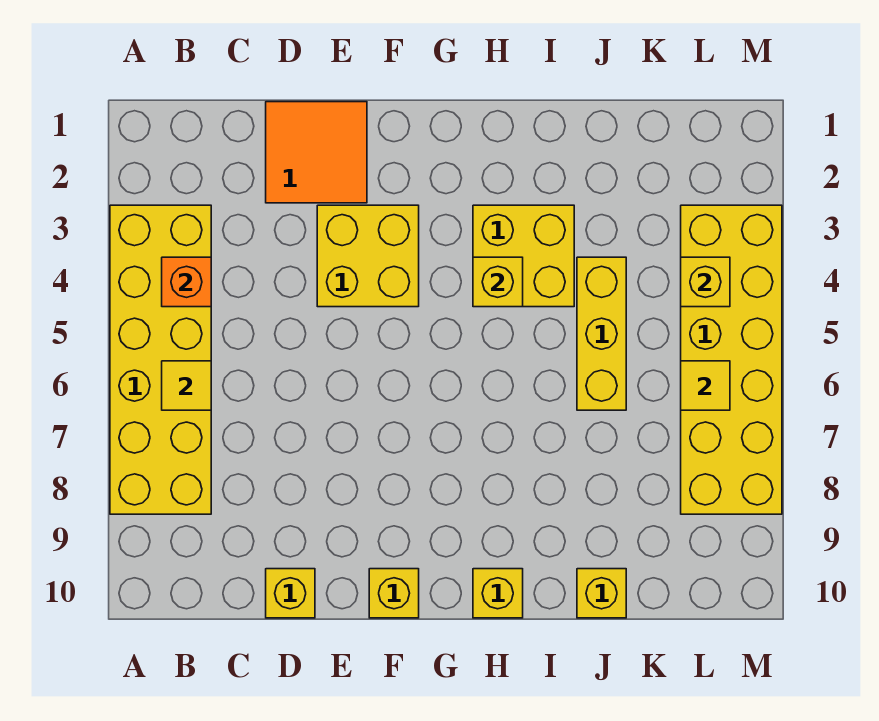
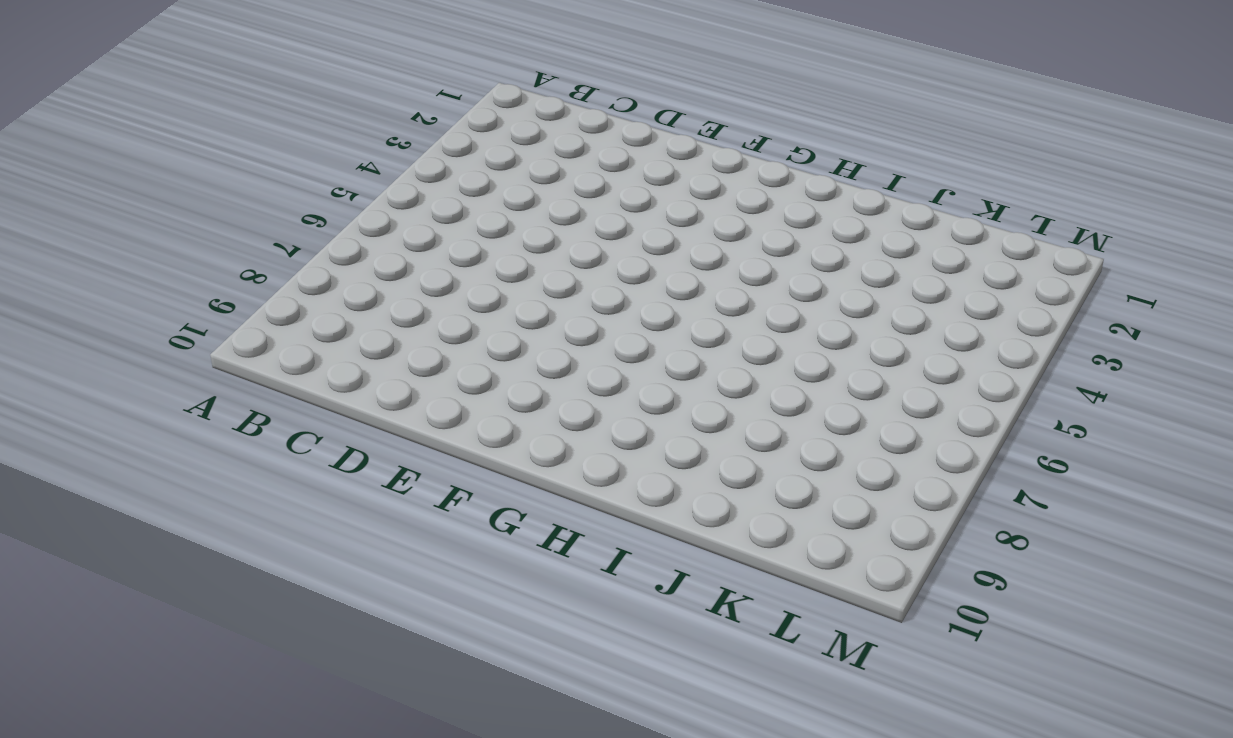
none -> yellow brick A3:B8 level 1
none -> orange tile D1:E2 level 1
none -> yellow brick D10 level 1

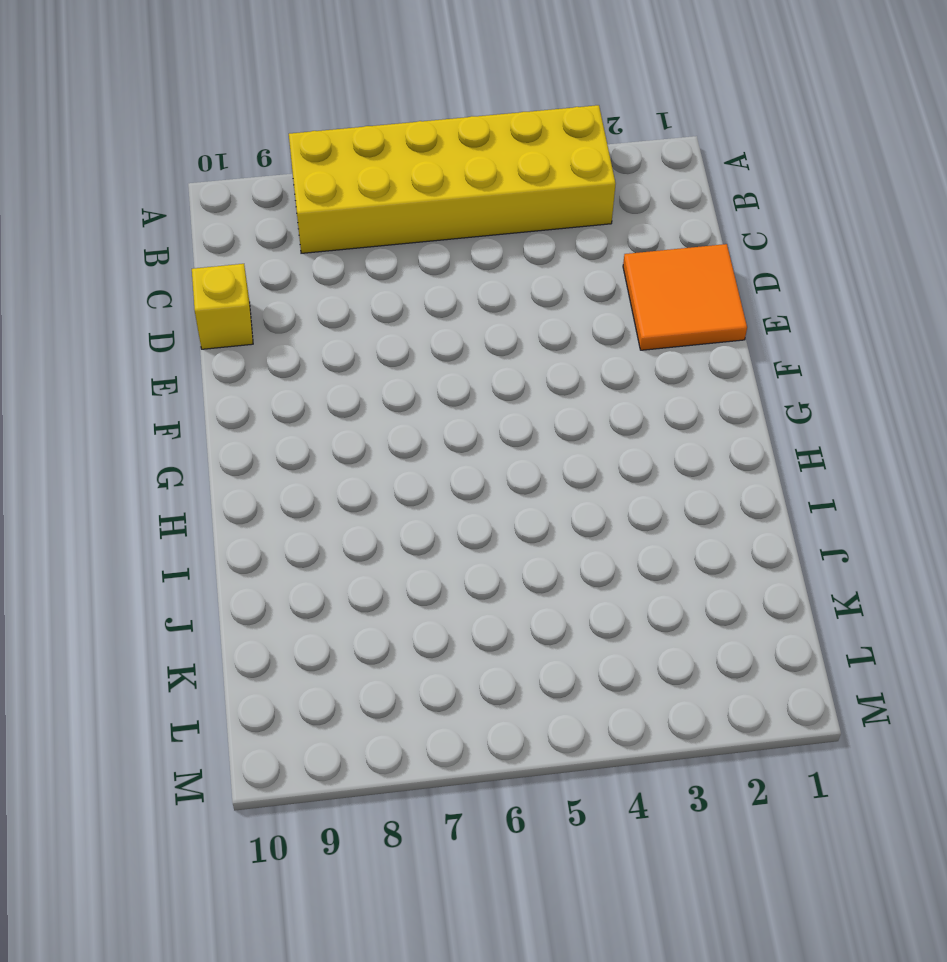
none -> yellow brick E3:F4 level 1
none -> yellow brick F10 level 1
none -> yellow brick H3:I4 level 1

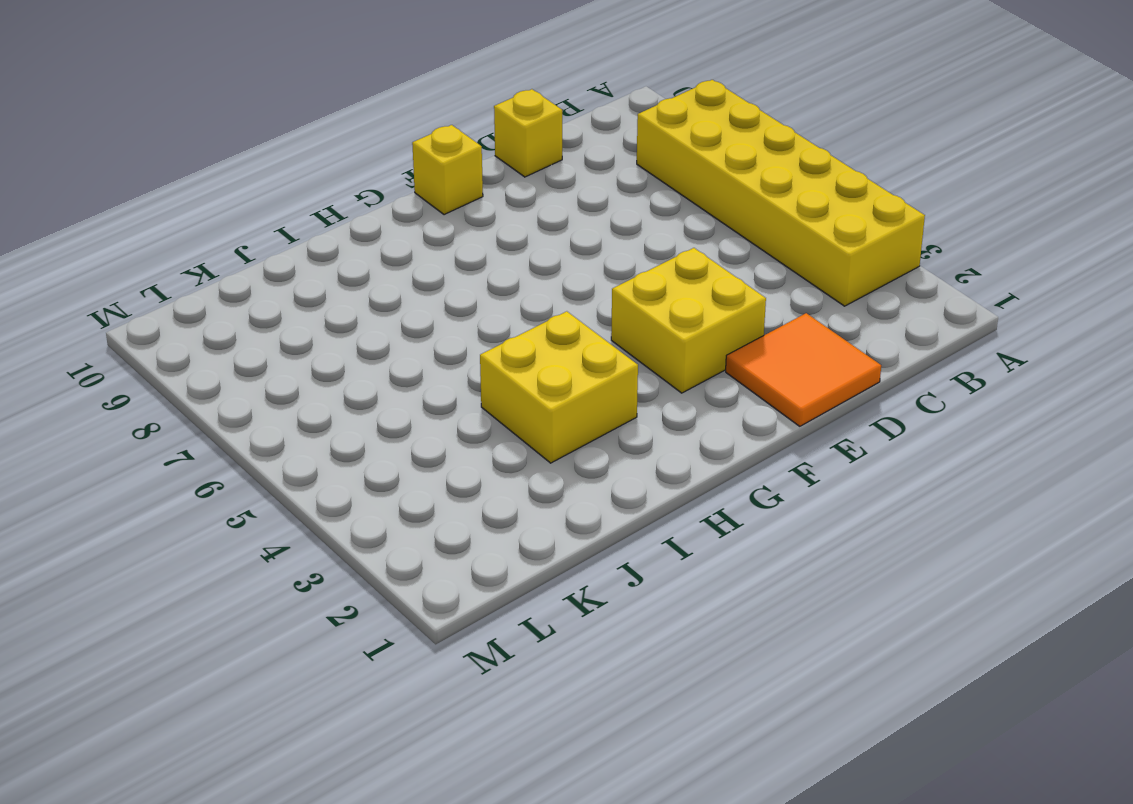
none -> yellow brick H10 level 1
none -> yellow brick J4:J6 level 1
none -> yellow brick J10 level 1

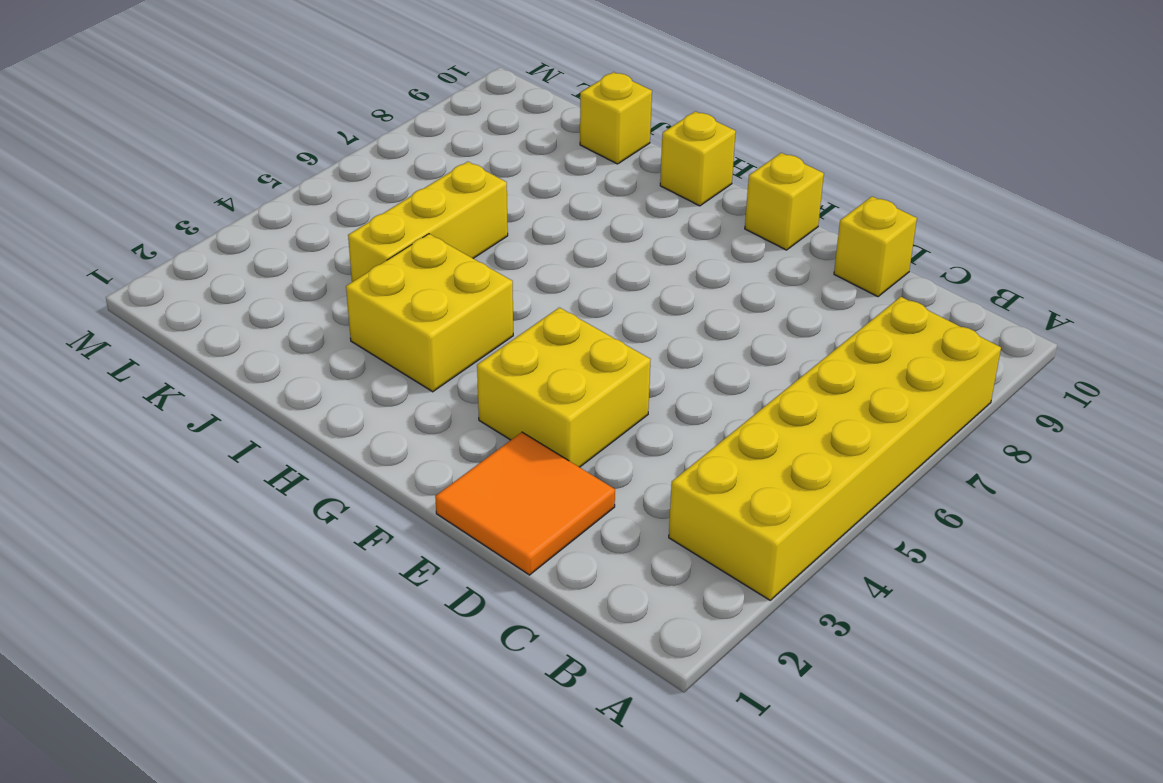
none -> yellow brick L3:M8 level 1
none -> orange brick B4 level 2
none -> yellow tile B6 level 2

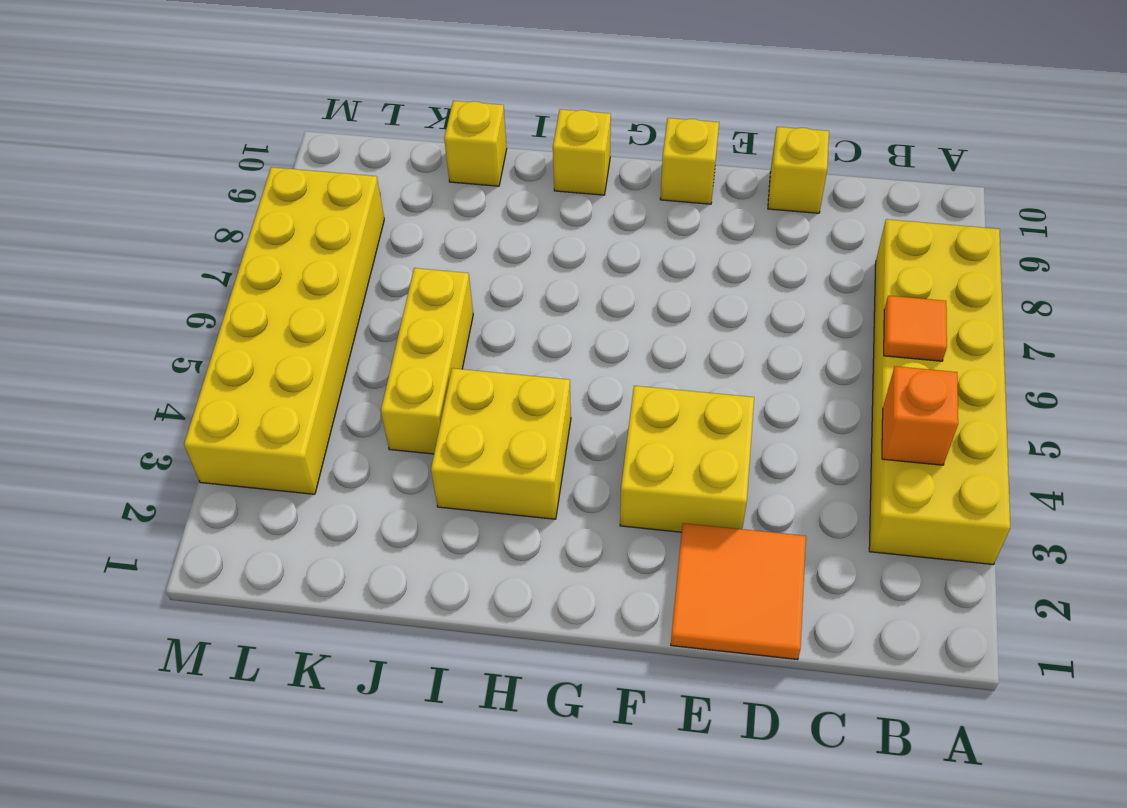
orange tile B6 level 2 -> yellow tile B6 level 2
none -> yellow brick H4 level 2
none -> yellow brick L4 level 2
none -> yellow tile L6 level 2

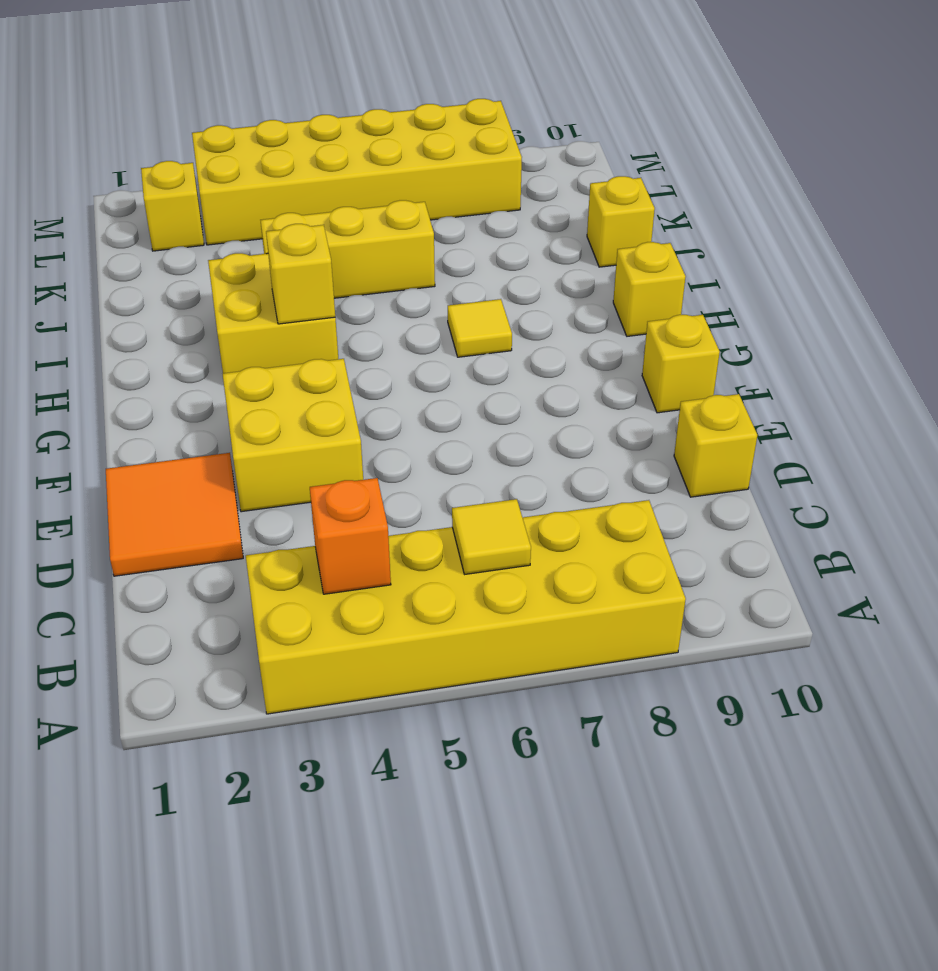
yellow tile H7 level 1 -> yellow tile L6 level 2
yellow brick L2 level 1 -> yellow brick L4 level 2

